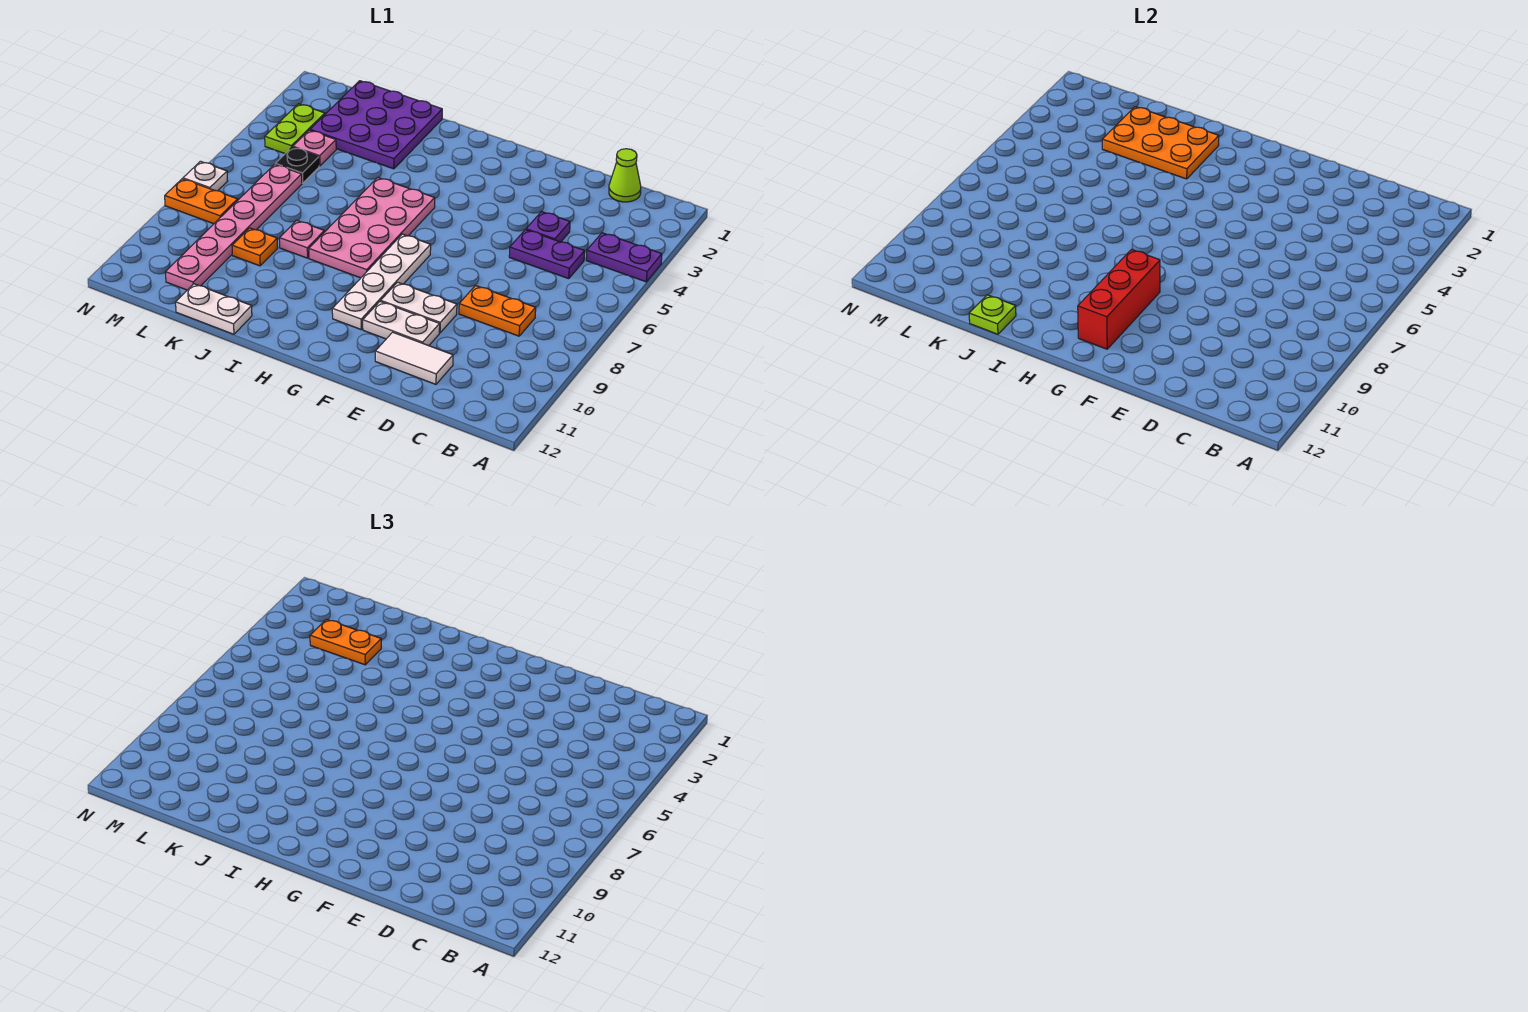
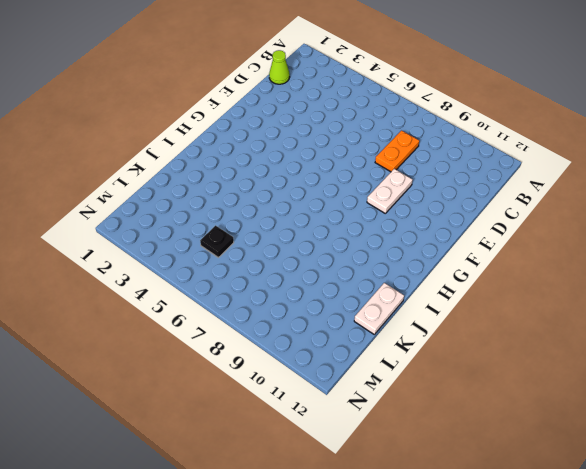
none -> purple plate A4:B4 level 1
none -> purple plate C5:D5 level 1
none -> purple plate D4 level 1

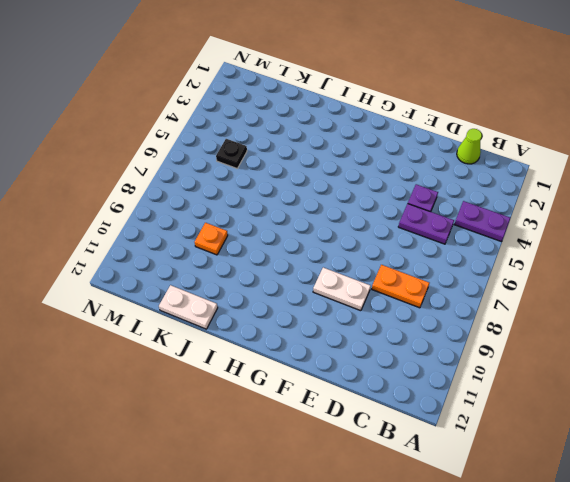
none -> white tile D11:E11 level 1
none -> white plate E10:F10 level 1
none -> white plate G7:G10 level 1

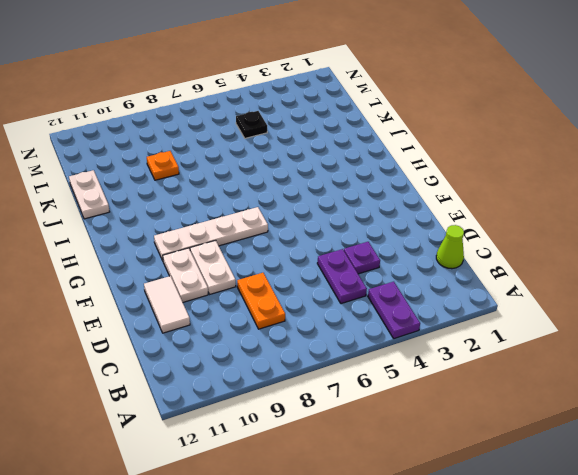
none -> pink plate H5:I8 level 1
none -> purple plate J1:L3 level 1
none -> pink plate J8 level 1

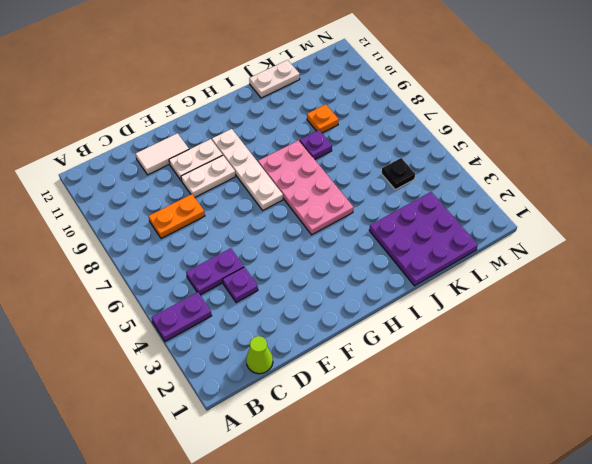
purple plate J8 level 1 -> pink plate J8 level 1
none -> pink plate L4 level 1
none -> pink plate L6:L11 level 1
none -> lime plate M3:M4 level 1

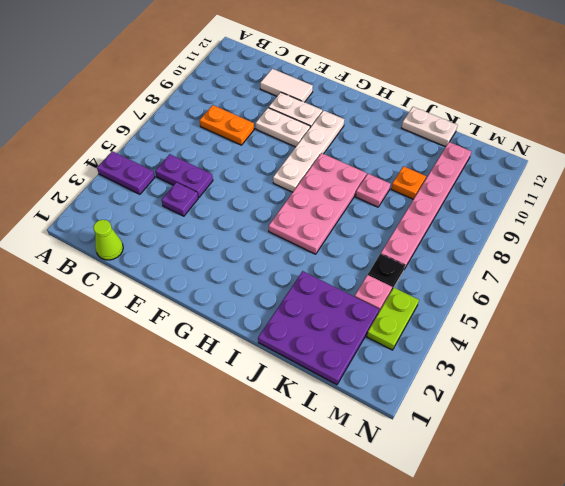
none -> orange plate M8:N8 level 1
none -> white plate N7 level 1
none -> red brick G9:G11 level 2

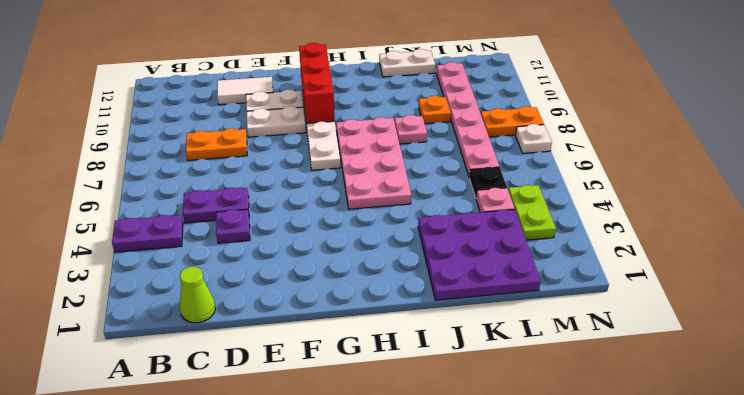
none -> orange plate I2:K3 level 2
none -> lime plate J12 level 2
none -> orange plate K3:L3 level 3

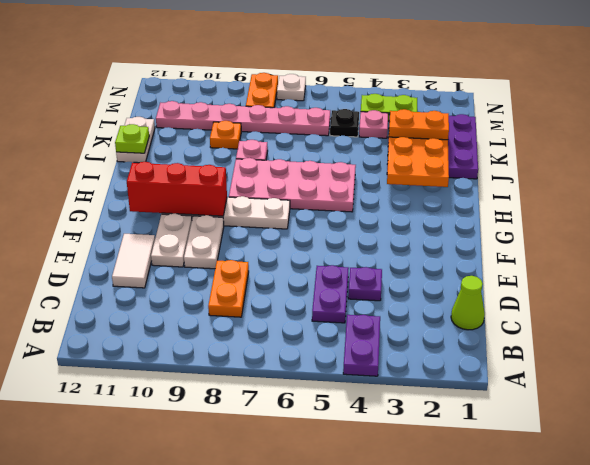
orange plate K2:K3 level 3 -> orange plate K3:L3 level 3

